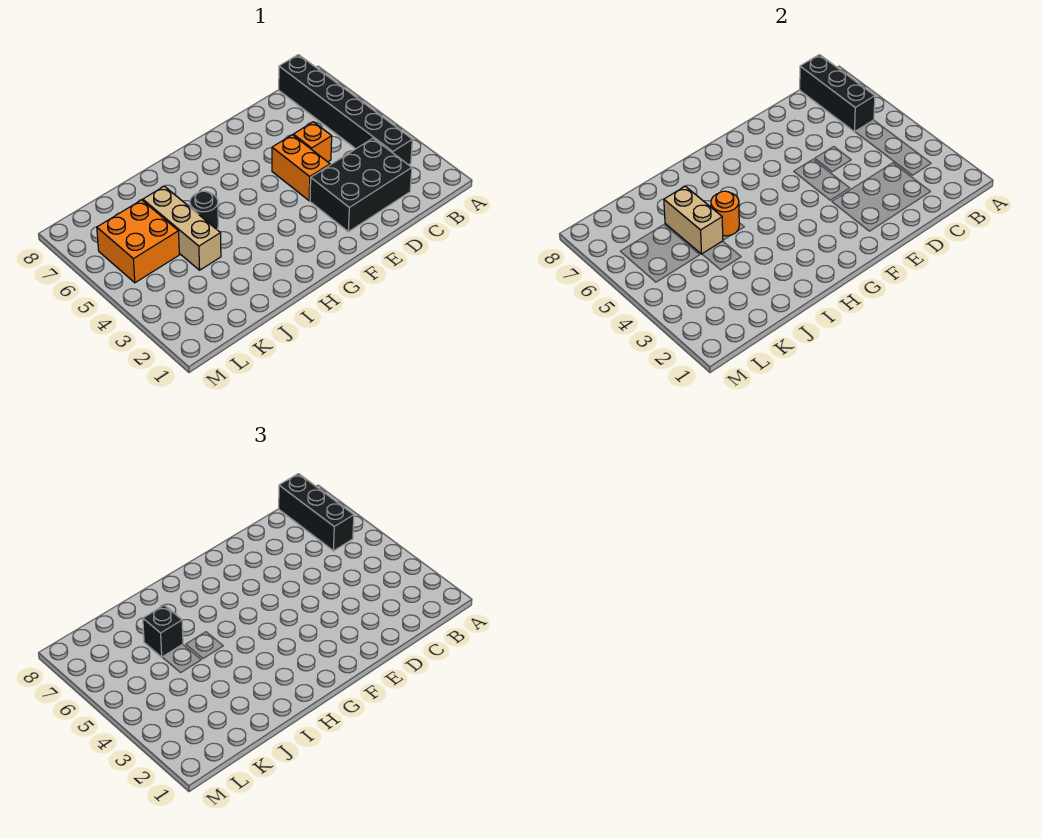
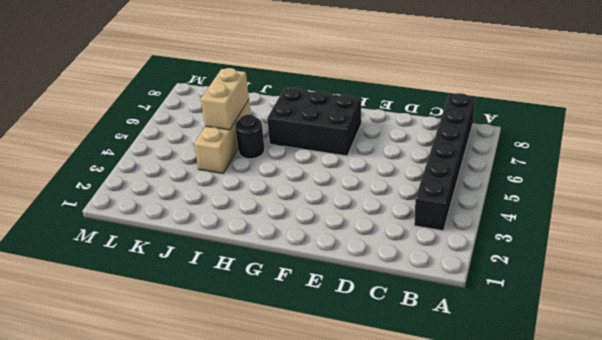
black brick F6:H7 level 1 -> black brick C2:E3 level 1
none -> orange brick D5 level 1
none -> orange brick E4:E5 level 1
none -> orange brick K5:L6 level 1

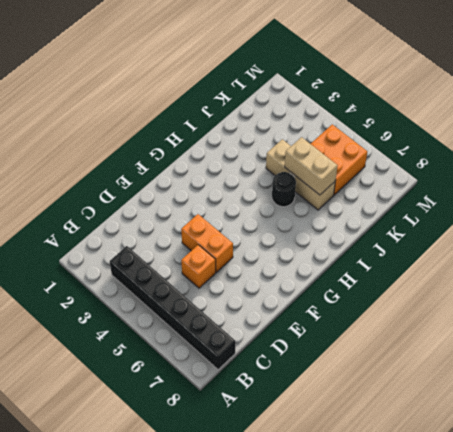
none -> black brick C2:E3 level 1
none -> black brick B6:B8 level 2
none -> orange round brick I5 level 2

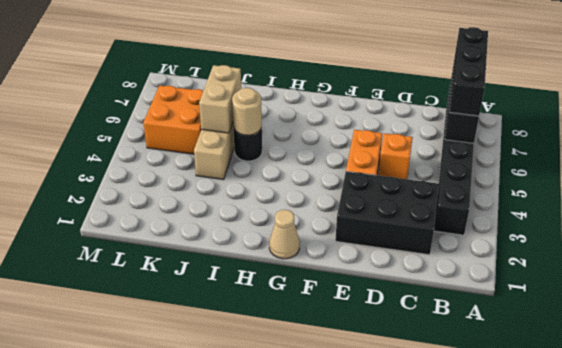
tan cone G1 level 1 -> none
tan round brick I5 level 2 -> orange round brick I5 level 2
none -> black brick J6 level 3

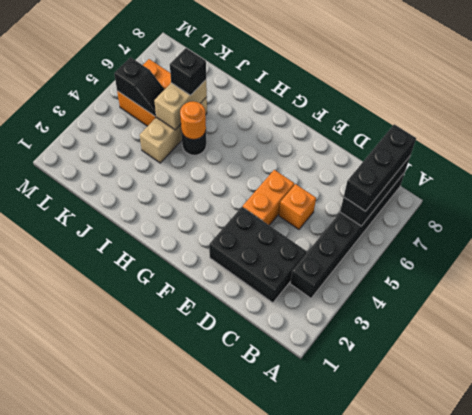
black slope K5:L5 level 2 top L -> none

